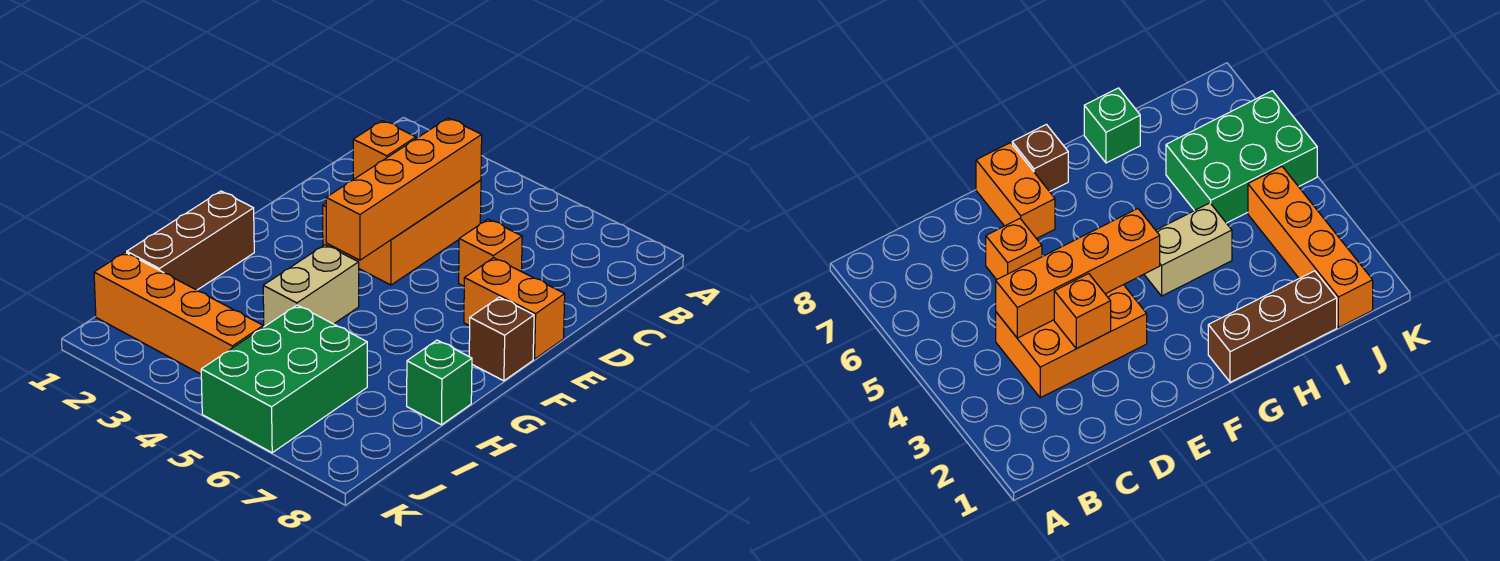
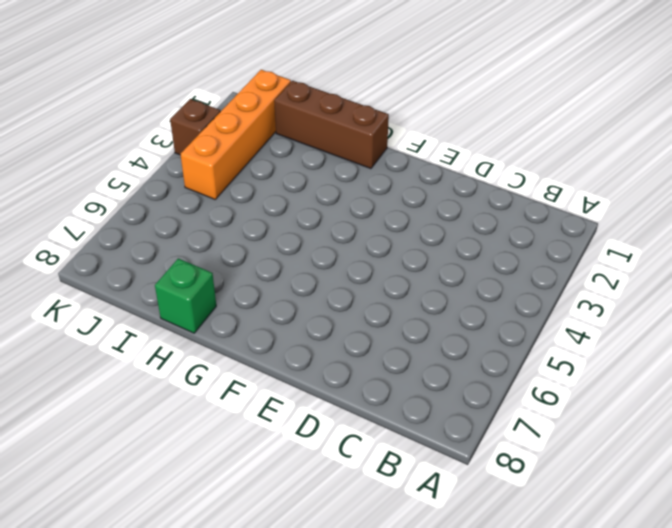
brown brick K3 level 1 -> brown brick F8 level 1
none -> orange brick C3:E4 level 1
none -> orange brick D6 level 1

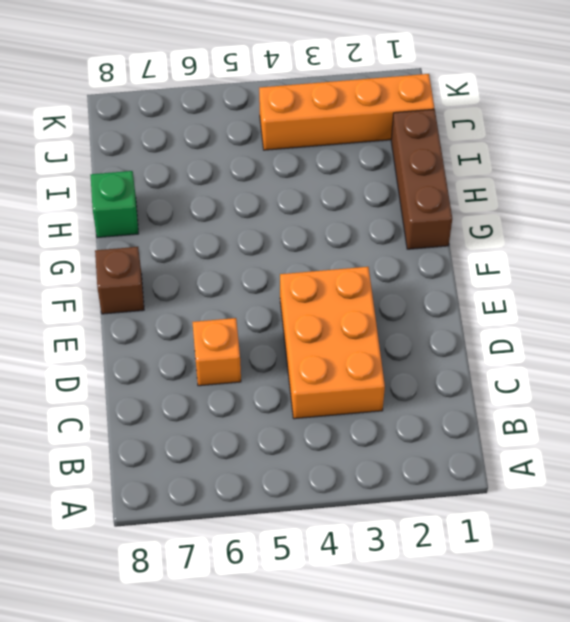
none -> orange brick E7:E8 level 1
none -> tan brick G4:H4 level 1

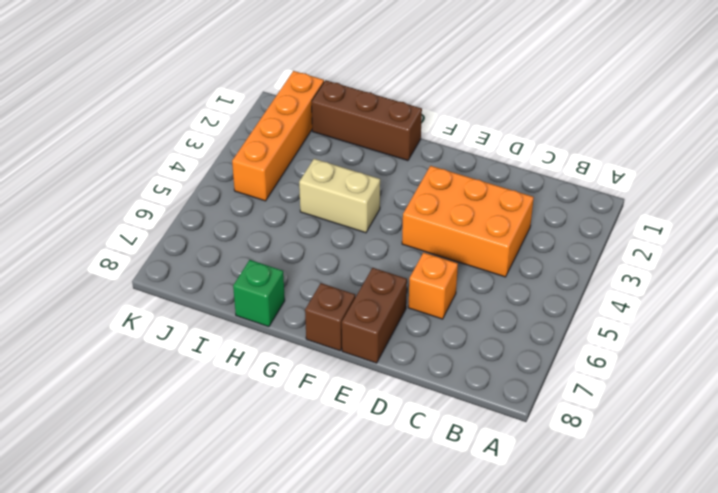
brown brick E7:E8 level 1 -> orange brick E7:E8 level 1
none -> green brick I5:K6 level 1
none -> orange brick C4:F4 level 2

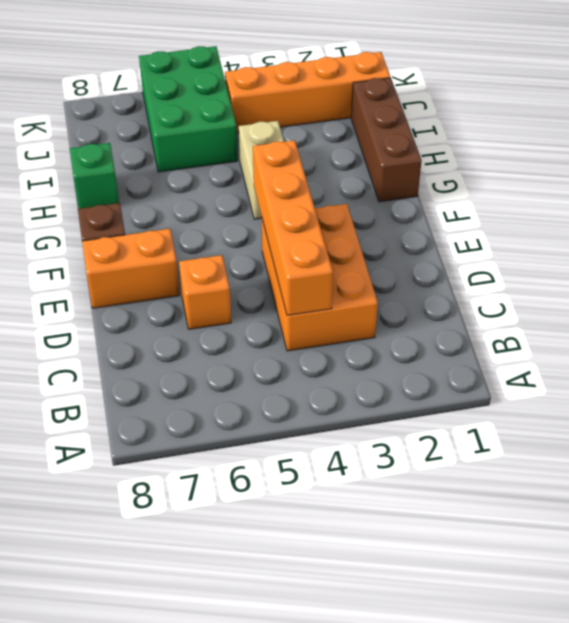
none -> orange brick D3 level 2

